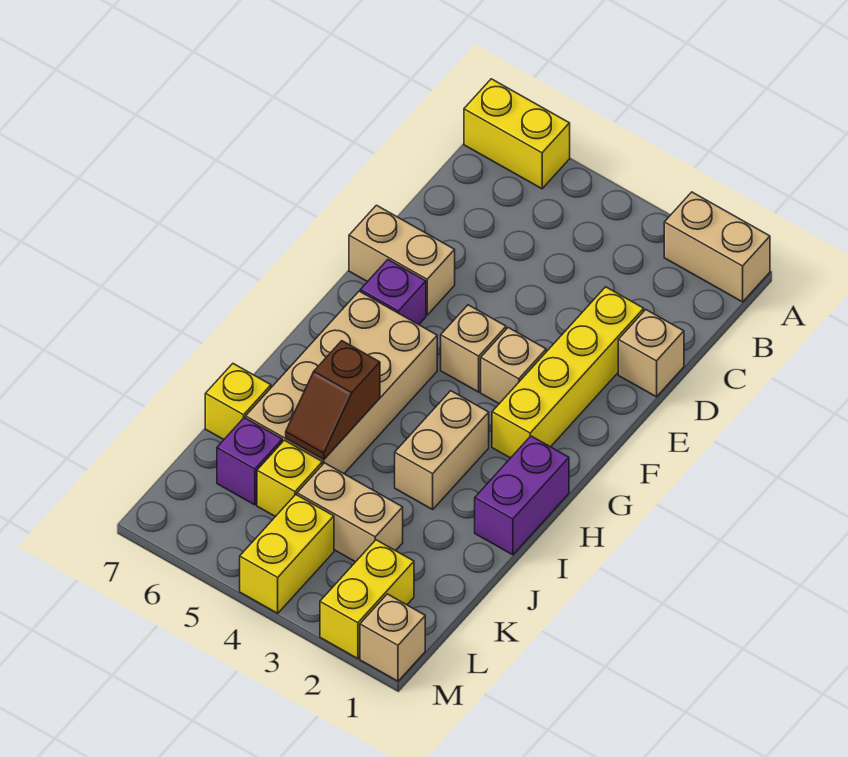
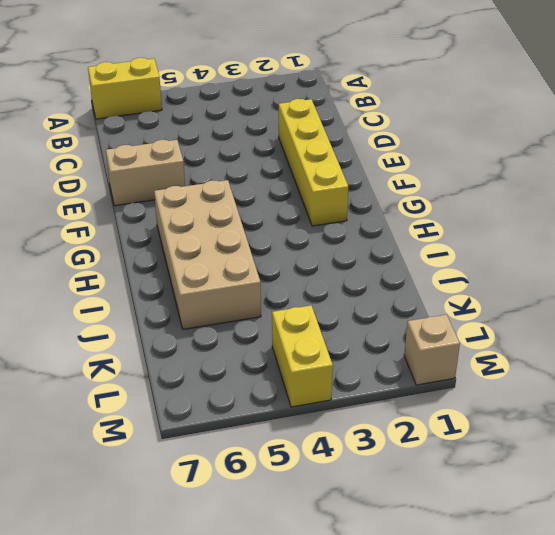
none -> tan brick A1:A2 level 1
none -> tan brick D1 level 1
none -> tan brick F3 level 1

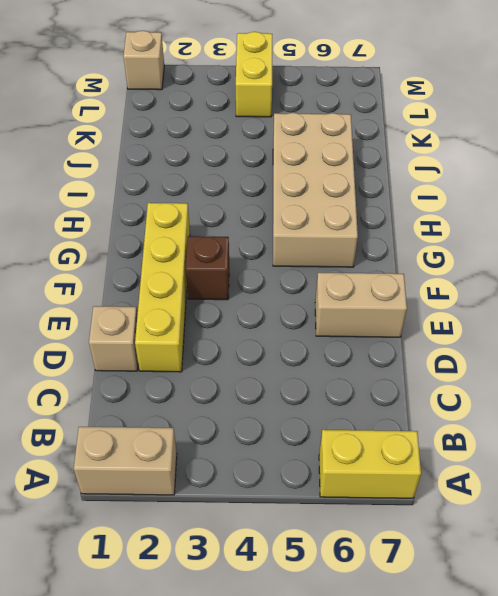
brown brick F3 level 1 -> tan brick F3 level 1
none -> tan brick F4 level 1
none -> purple brick F6 level 1
none -> purple brick H1:I1 level 1

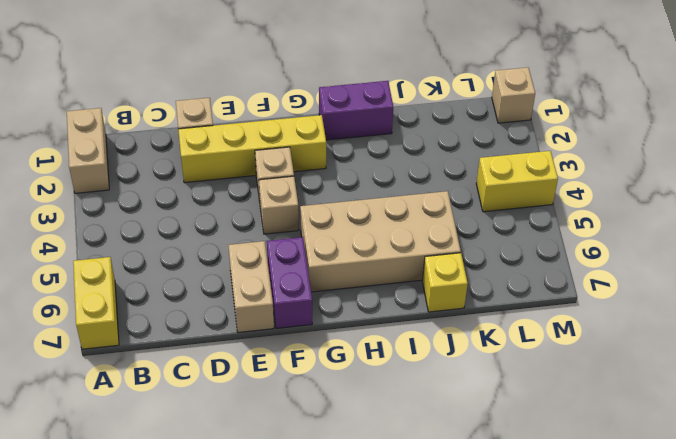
purple brick F6:F7 level 1 -> purple brick F6 level 1
none -> tan brick H3:I3 level 1
none -> tan brick K3:K4 level 1
none -> yellow brick K5 level 1

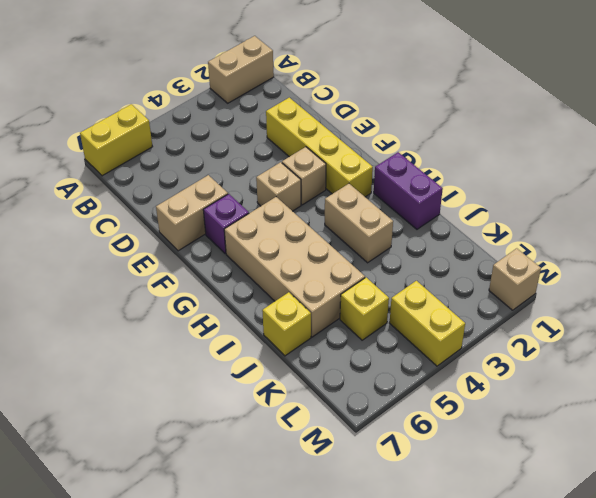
none -> tan brick D1 level 1
none -> tan brick K3:K4 level 1
none -> purple brick K6 level 1

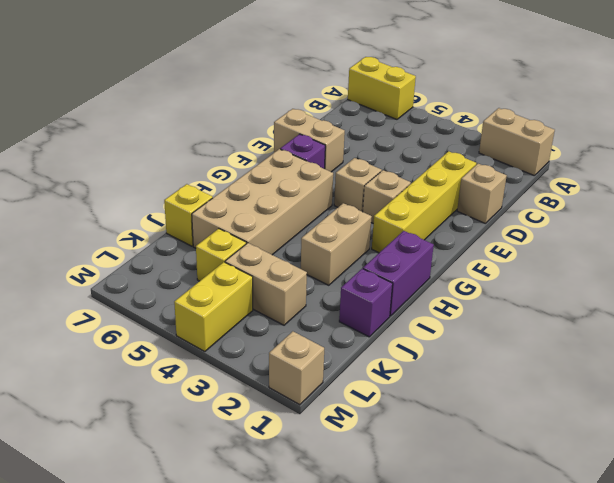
purple brick J1 level 1 -> purple brick K6 level 1
none -> yellow brick L2:M2 level 1
none -> brown slope I5:J5 level 2 top I

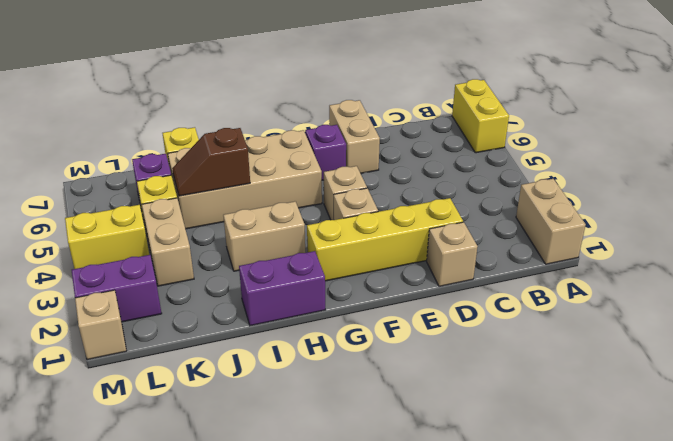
purple brick L2:M2 level 1 -> yellow brick L2:M2 level 1

